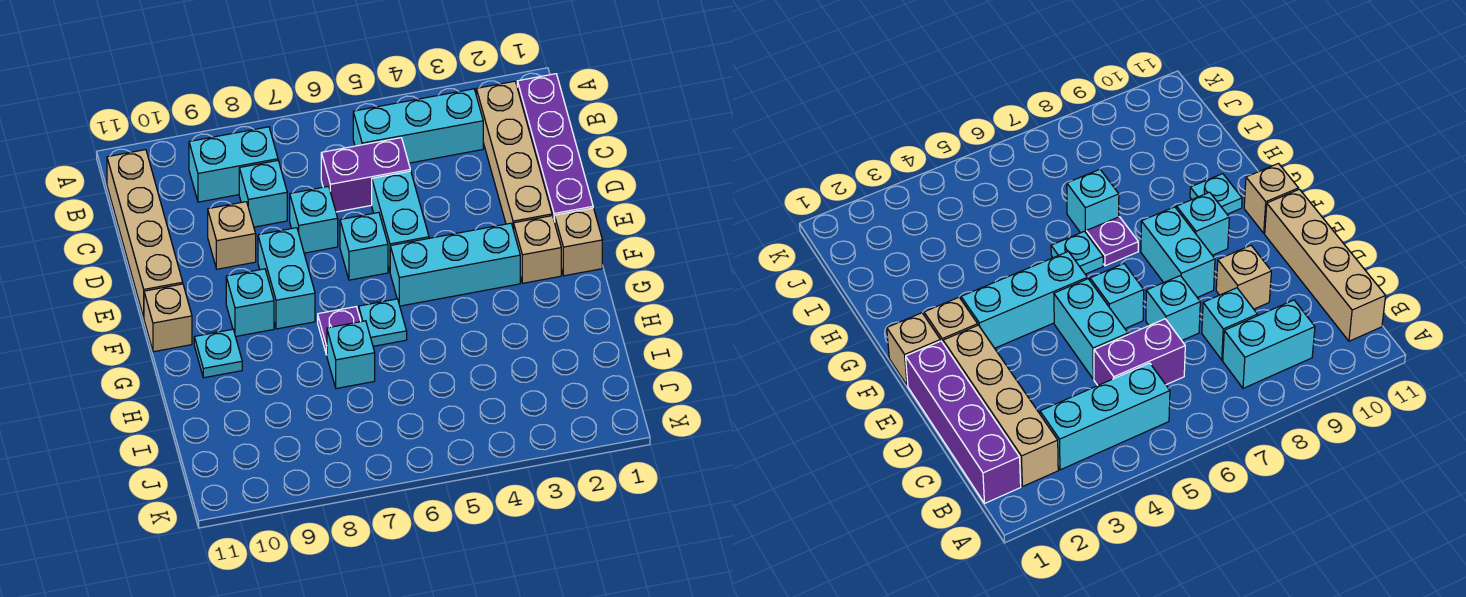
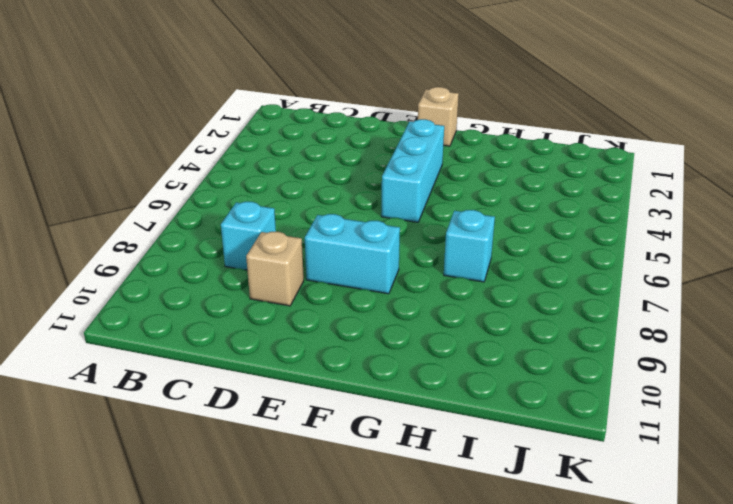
none -> purple brick B1:E1 level 1
none -> tan brick B2:E2 level 1
none -> cyan brick B3:B5 level 1

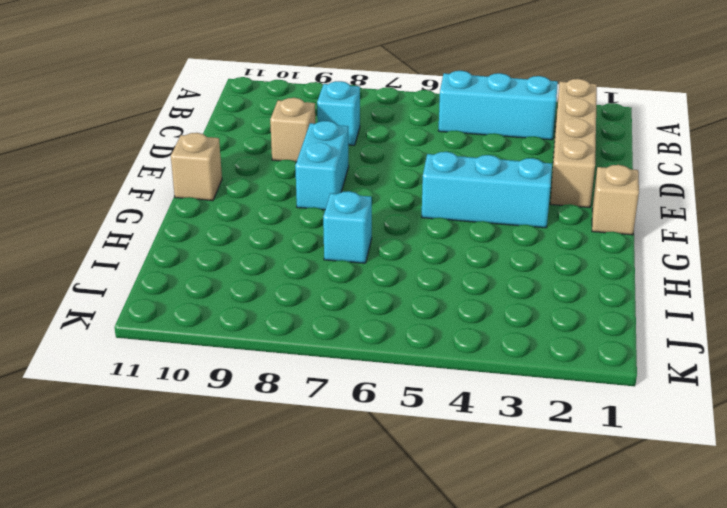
none -> purple brick B1:E1 level 1
none -> cyan brick B8:B9 level 1
none -> tan brick B11:E11 level 1

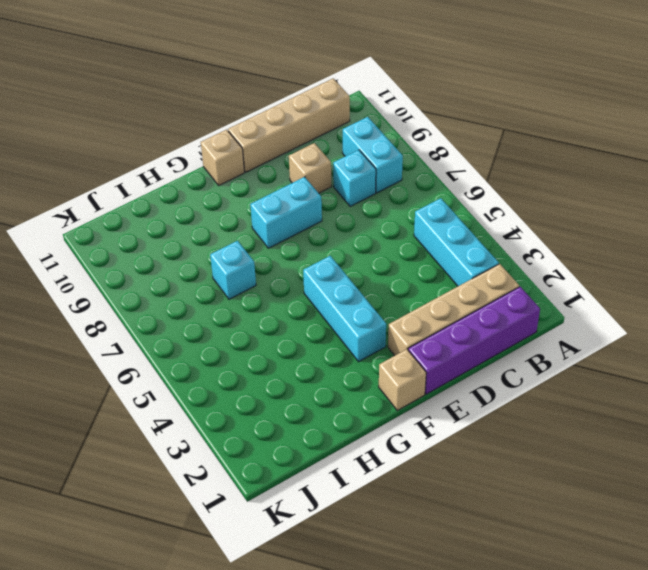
none -> purple brick C5:C6 level 1
none -> cyan brick D5:E5 level 1
none -> cyan brick D7 level 1

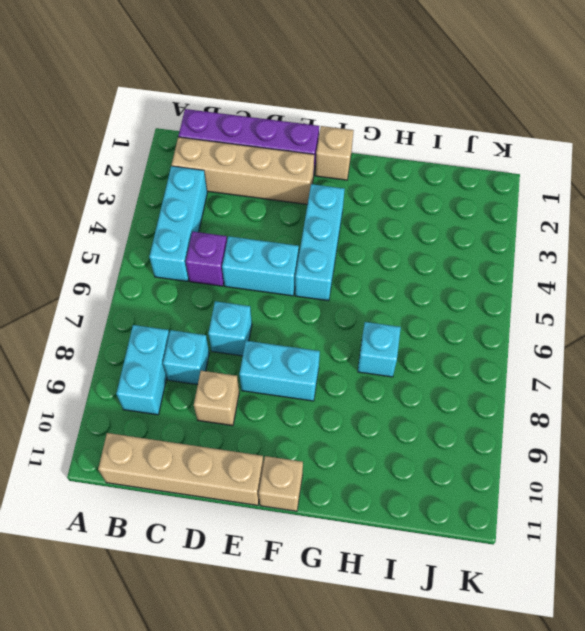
purple brick C5 level 1 -> purple brick C5:C6 level 1
none -> cyan brick E6 level 1
none -> tan brick F2 level 1
none -> cyan brick F9 level 1

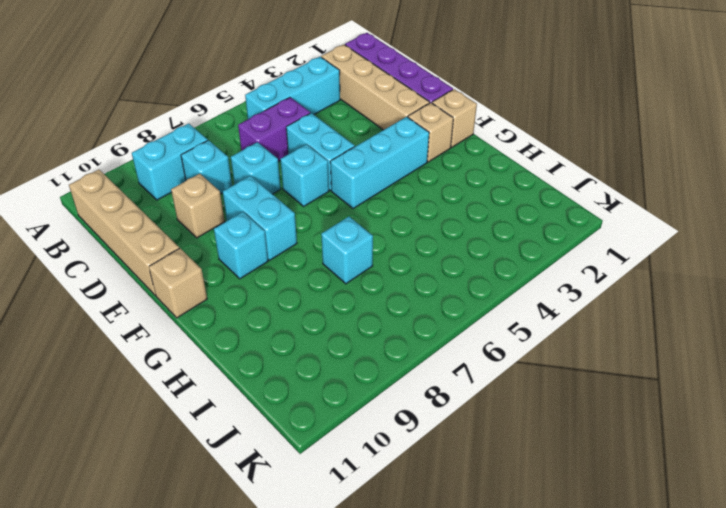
none -> cyan plate G6 level 1
none -> purple plate G7 level 1
none -> cyan plate G10 level 1

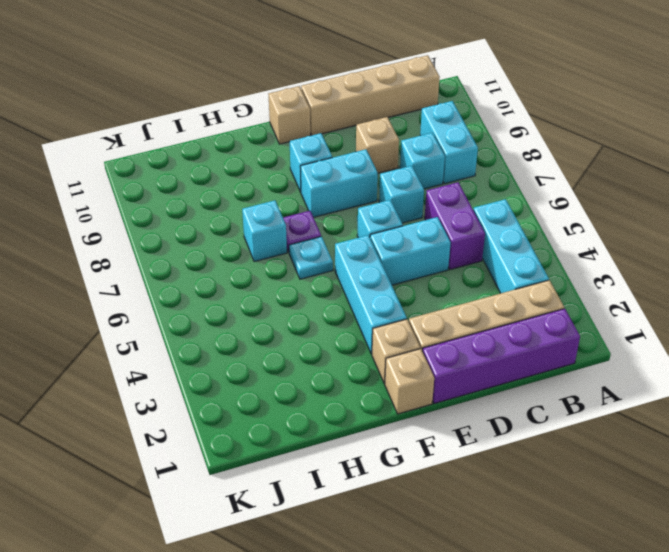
none -> cyan plate G10 level 1

